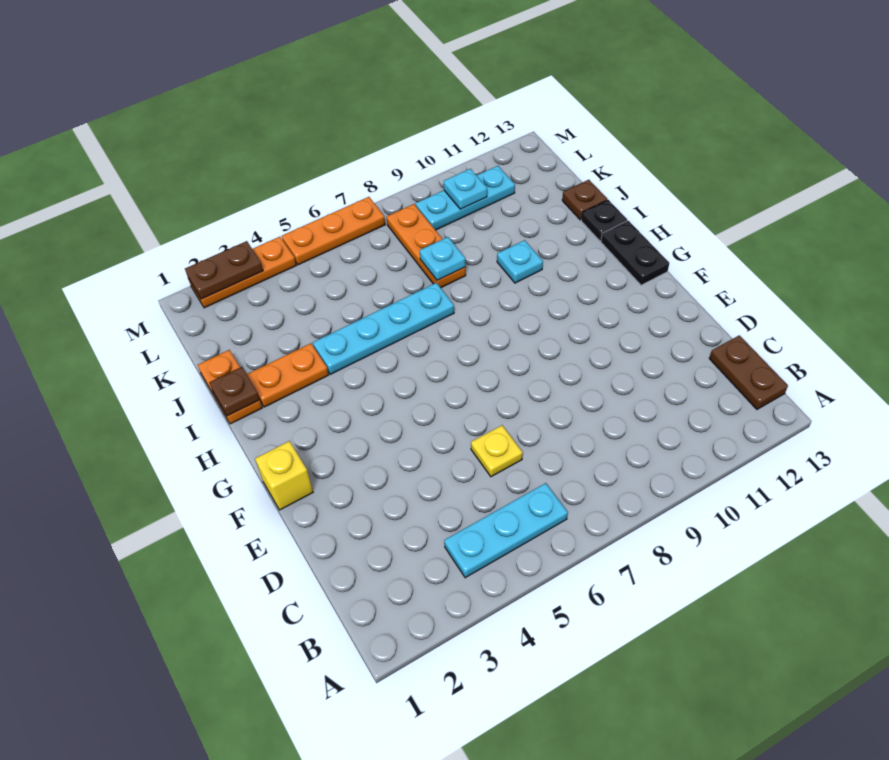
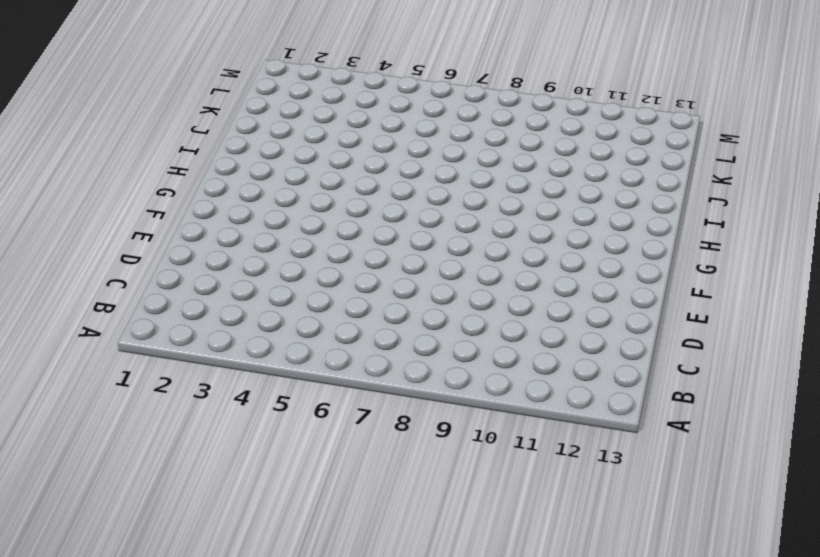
none -> cyan plate B4:B6 level 1
none -> brown plate B13:C13 level 1
none -> yellow plate D6 level 1

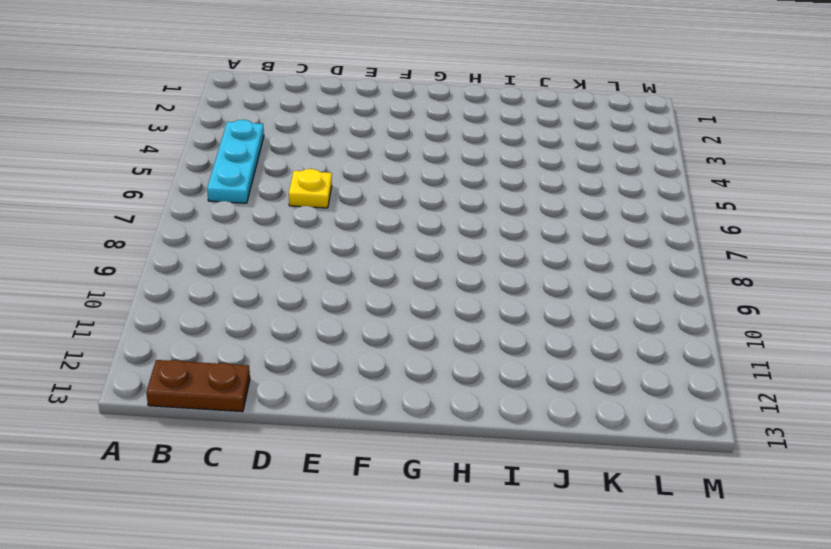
none -> yellow brick F1 level 1
none -> black plate G13:H13 level 1
none -> orange plate I1:J1 level 1

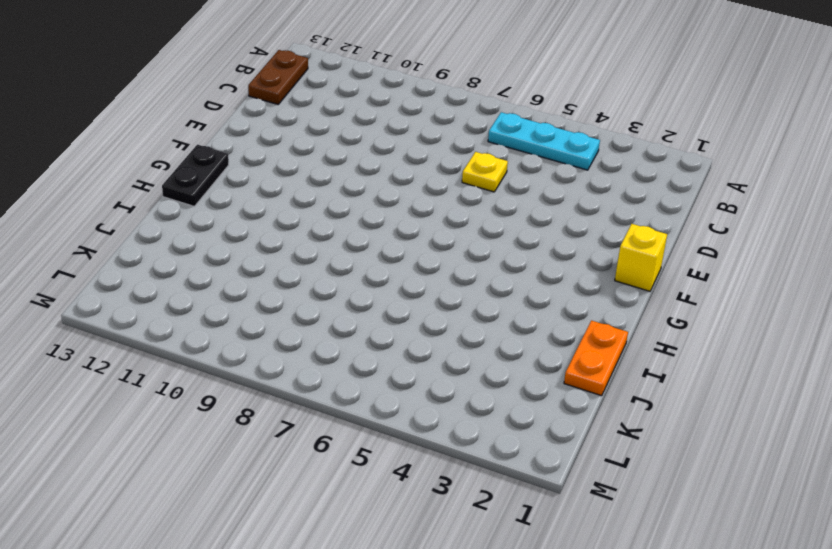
none -> orange plate I2:I3 level 1
none -> cyan plate I4:I7 level 1
none -> cyan plate I10 level 1

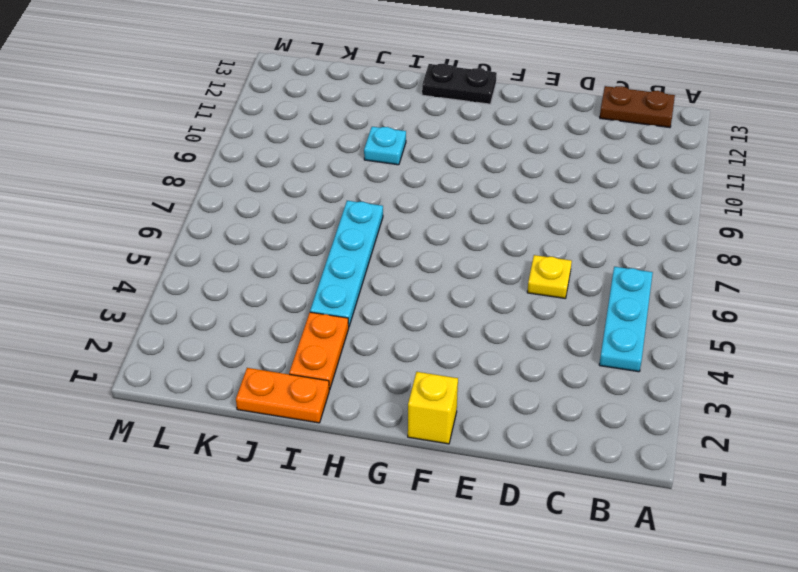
none -> black plate I13 level 1
none -> orange plate J8:L8 level 1
none -> brown plate J13 level 1

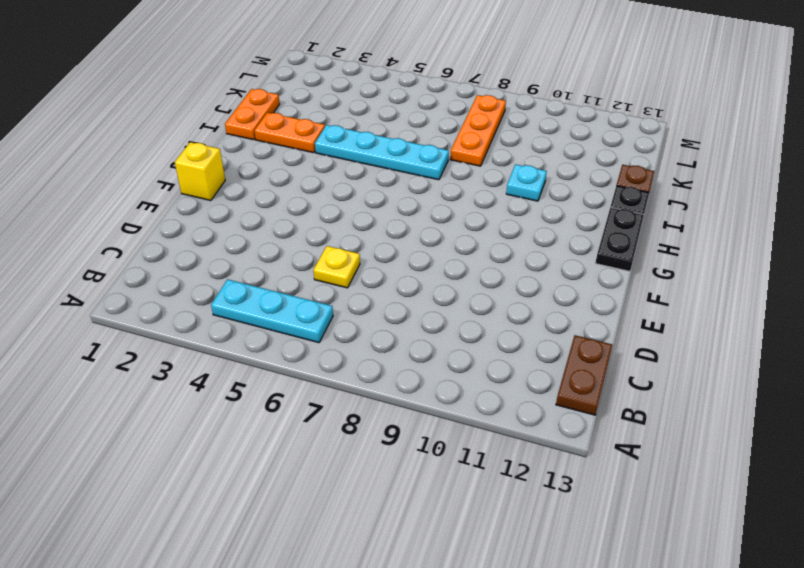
none -> cyan plate L9:L11 level 1
none -> orange plate M2:M4 level 1
none -> orange plate M5:M7 level 1

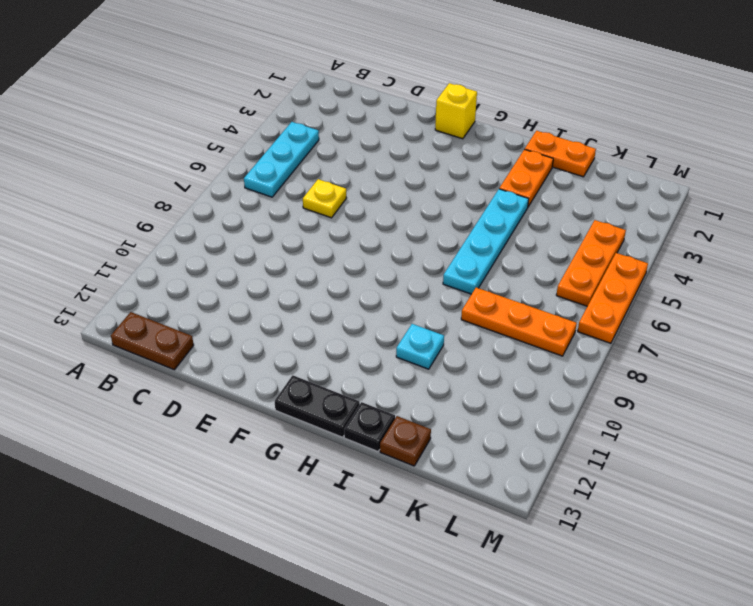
orange plate L4:L6 level 1 -> orange plate M2:M4 level 1
none -> cyan plate L9:L11 level 1
none -> brown plate I1 level 2
none -> cyan plate J8 level 2

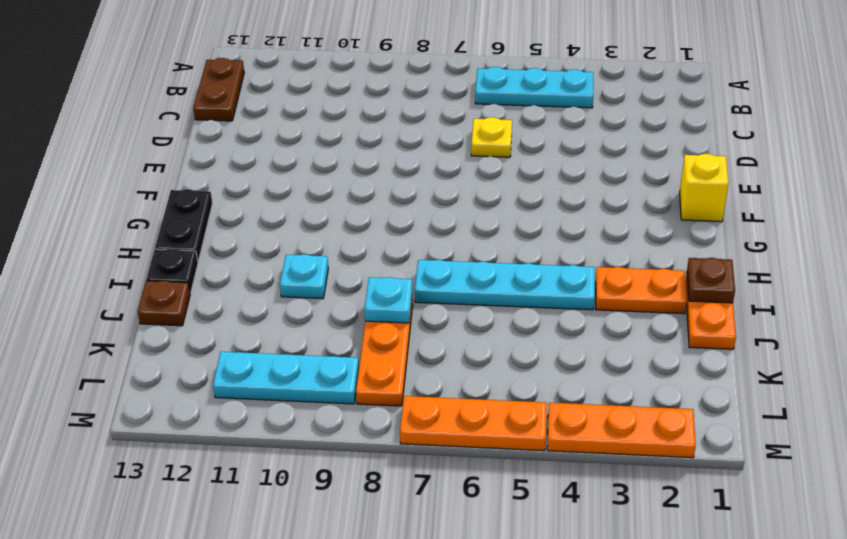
none -> cyan plate L10 level 2
none -> brown plate M2:M3 level 2

